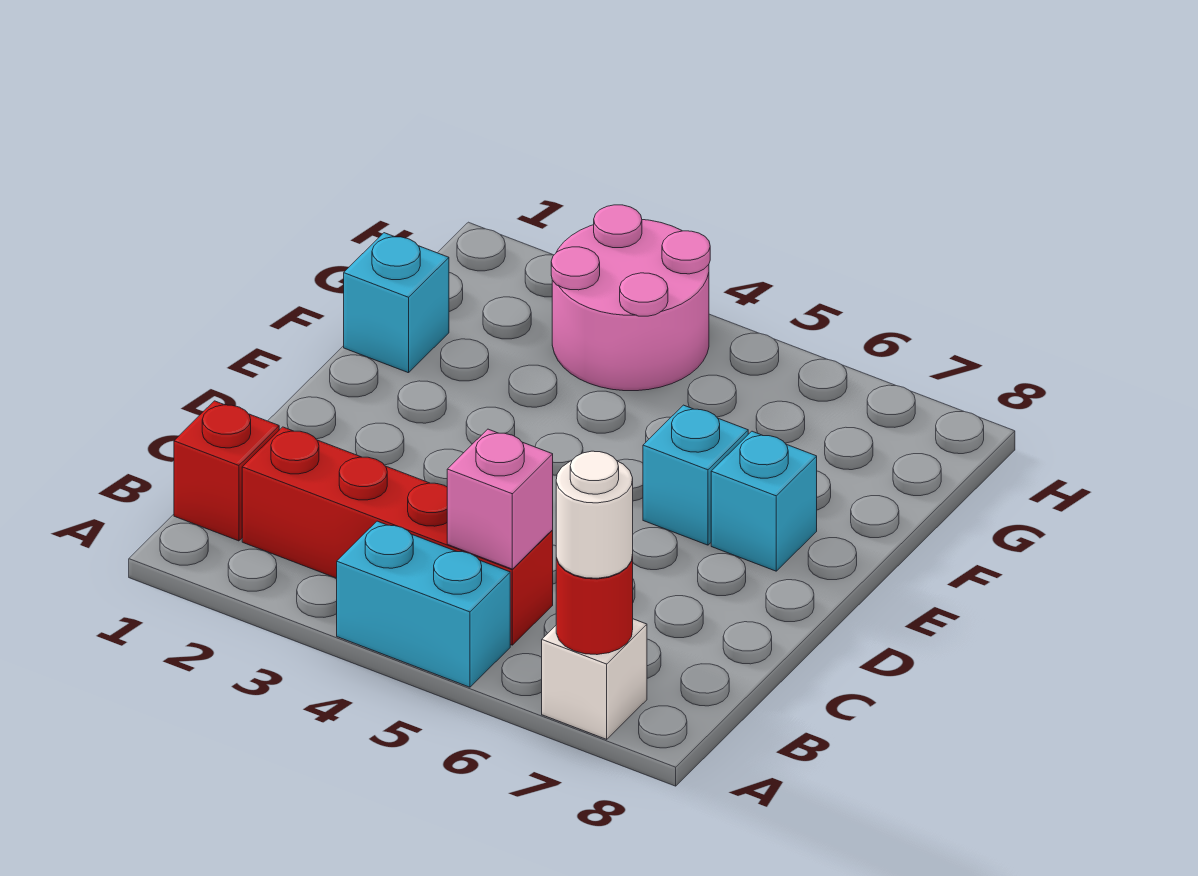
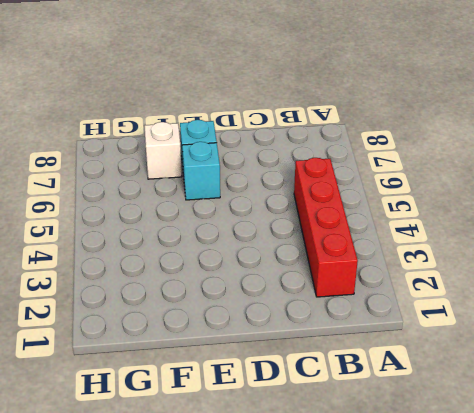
white brick F7 level 1 -> white brick A7 level 1
none -> cyan brick A4:A5 level 1
none -> red brick B1 level 1

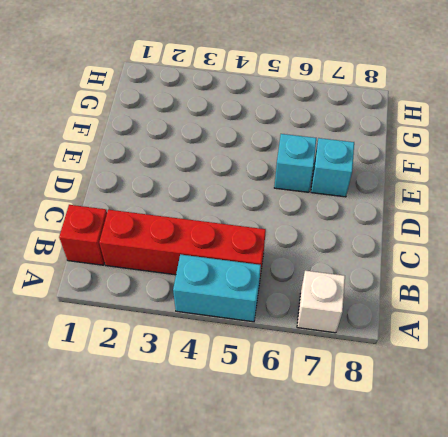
none -> cyan brick F1 level 1
none -> pink round brick G3:H4 level 1

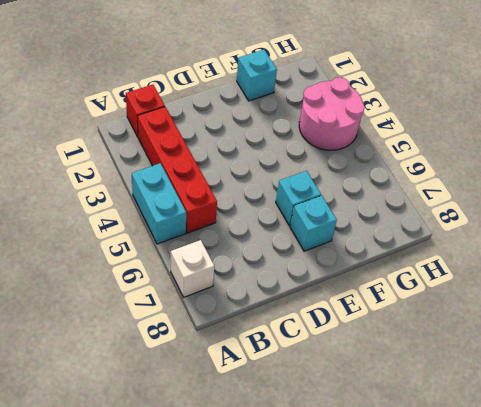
none -> red round brick A7 level 2
none -> pink brick B5 level 2

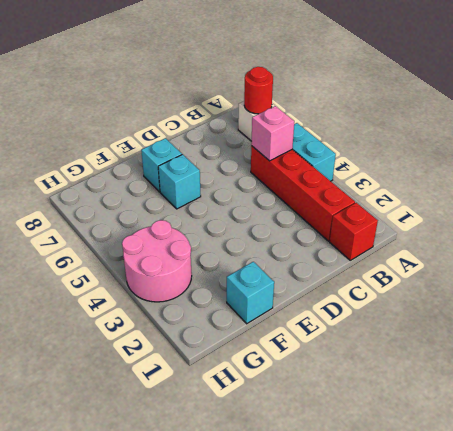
none -> white round brick A7 level 3

